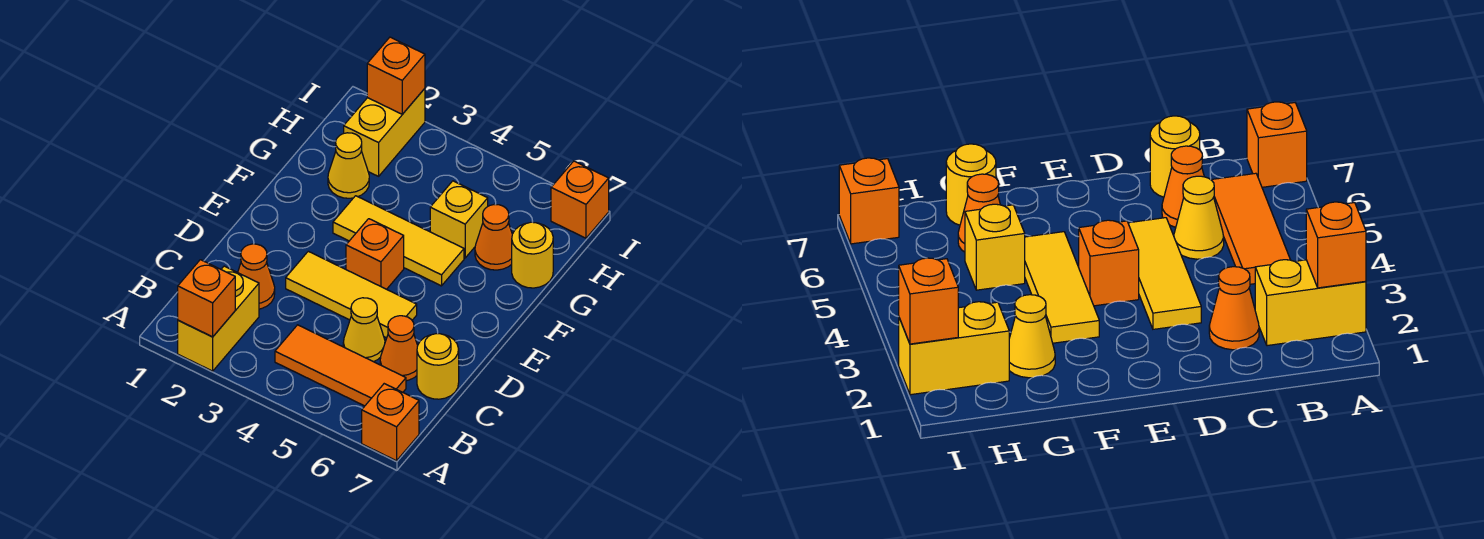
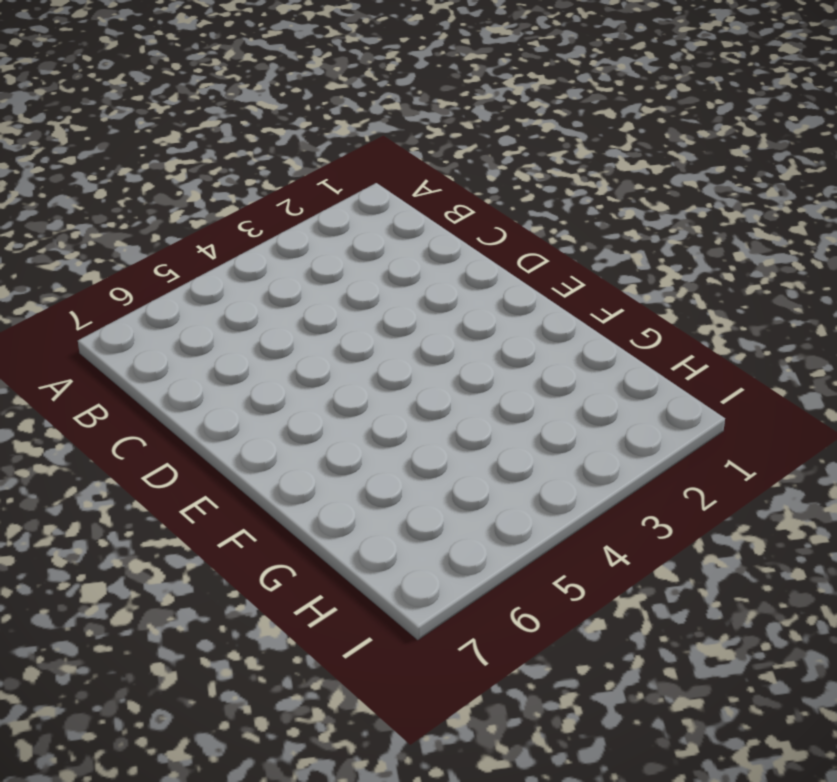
none -> yellow brick A2:B2 level 1
none -> orange brick A7 level 1
none -> orange tile B4:B6 level 1

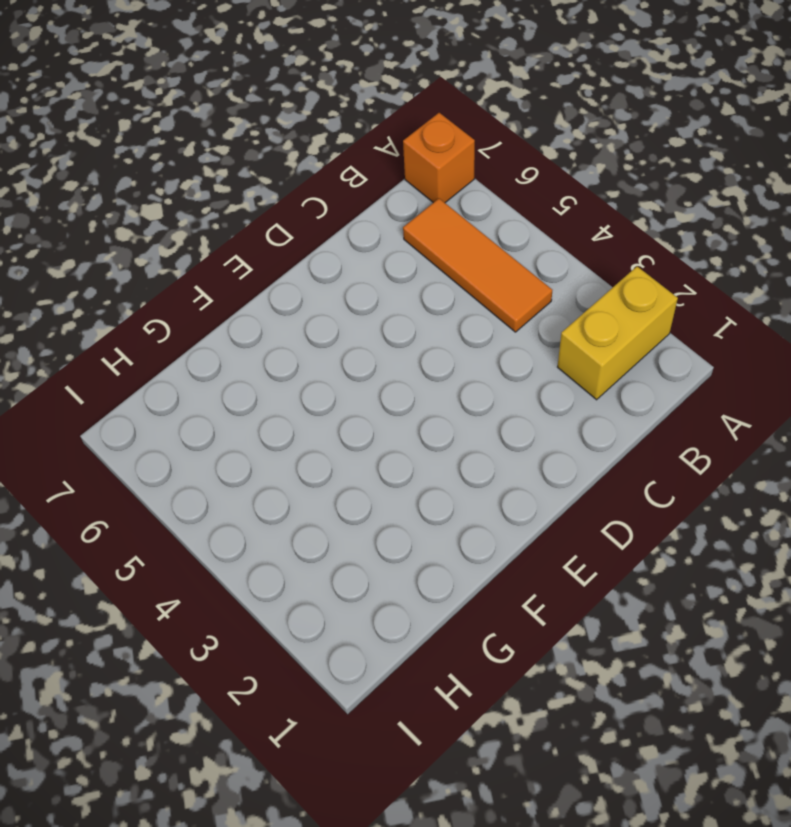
none -> orange cone C2 level 1
none -> yellow cone C5 level 1
none -> orange cone C6 level 1

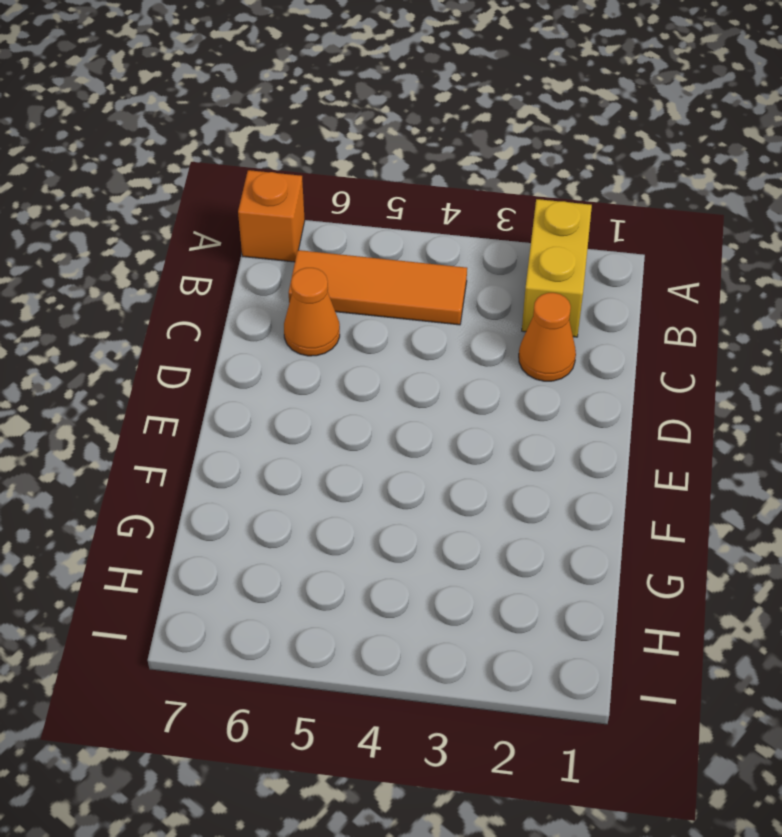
none -> yellow cone C5 level 1
none -> yellow round brick C7 level 1
none -> yellow tile D3:D5 level 1

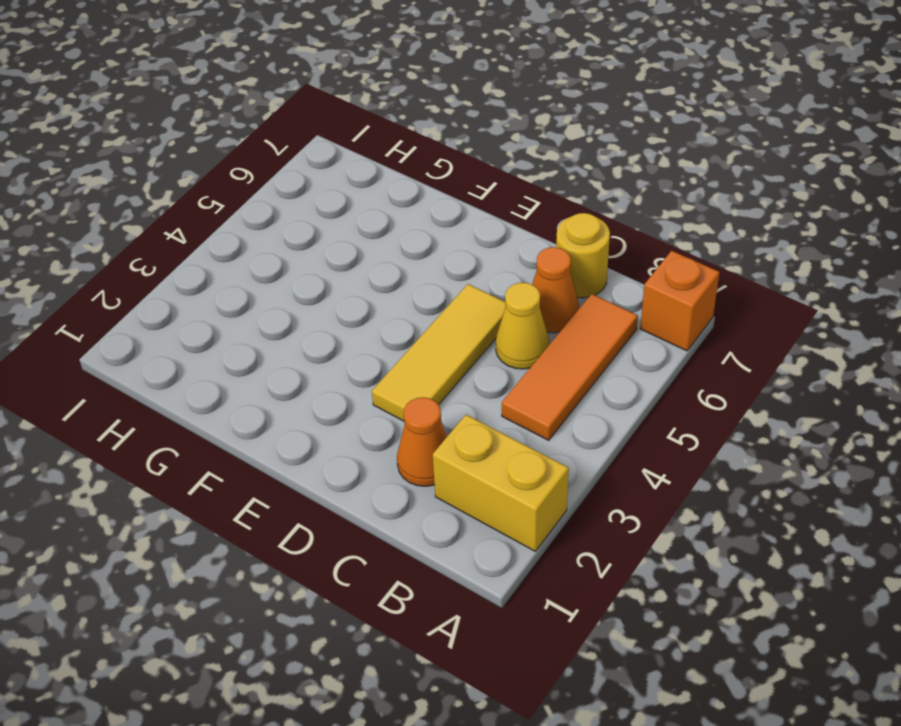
none -> orange brick E4 level 1
none -> yellow tile F3:F5 level 1
none -> yellow cone G2 level 1

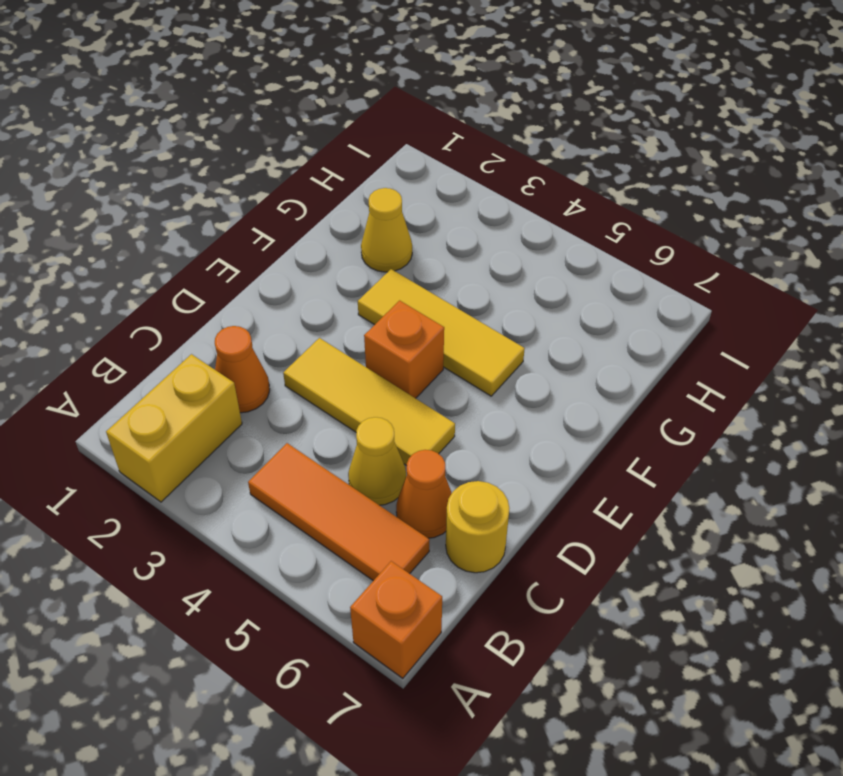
none -> yellow brick G5 level 1
none -> orange cone G6 level 1
none -> yellow round brick G7 level 1

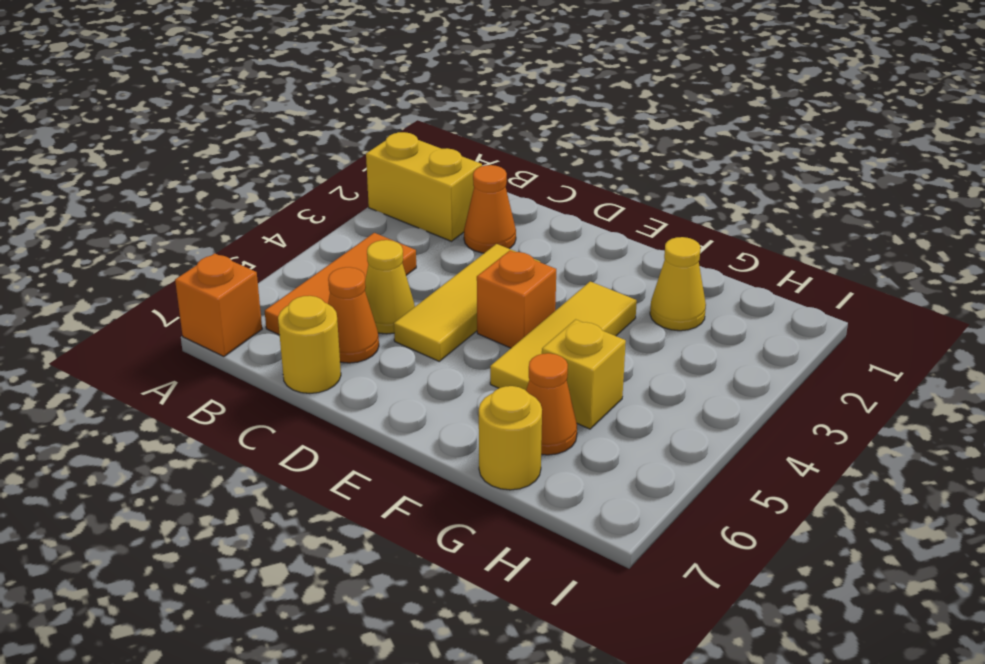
none -> yellow brick H2:I2 level 1
none -> orange brick I7 level 1
none -> orange brick A2 level 2

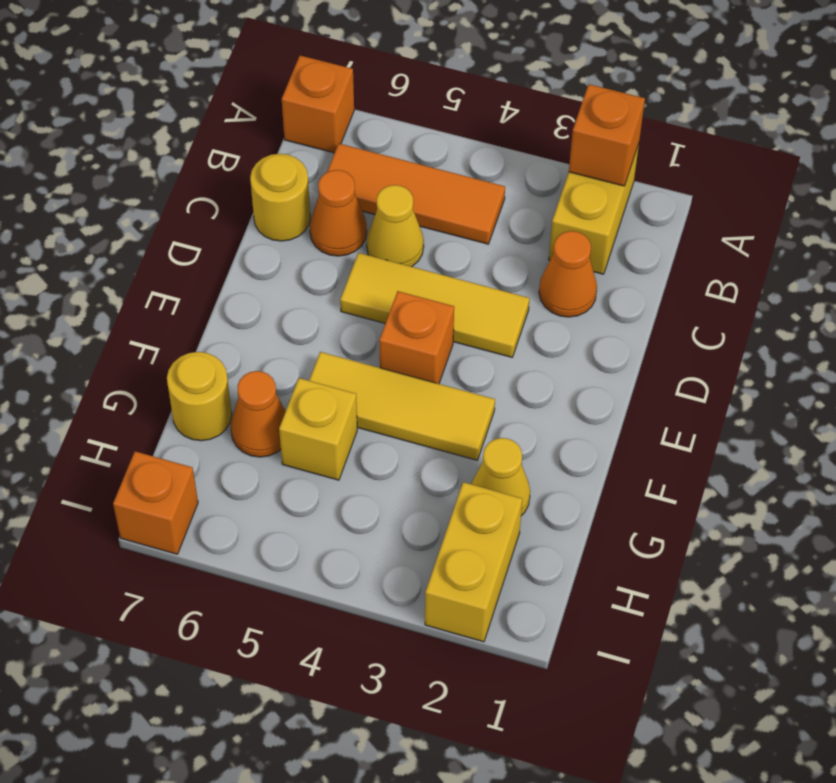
none -> orange brick I2 level 2

